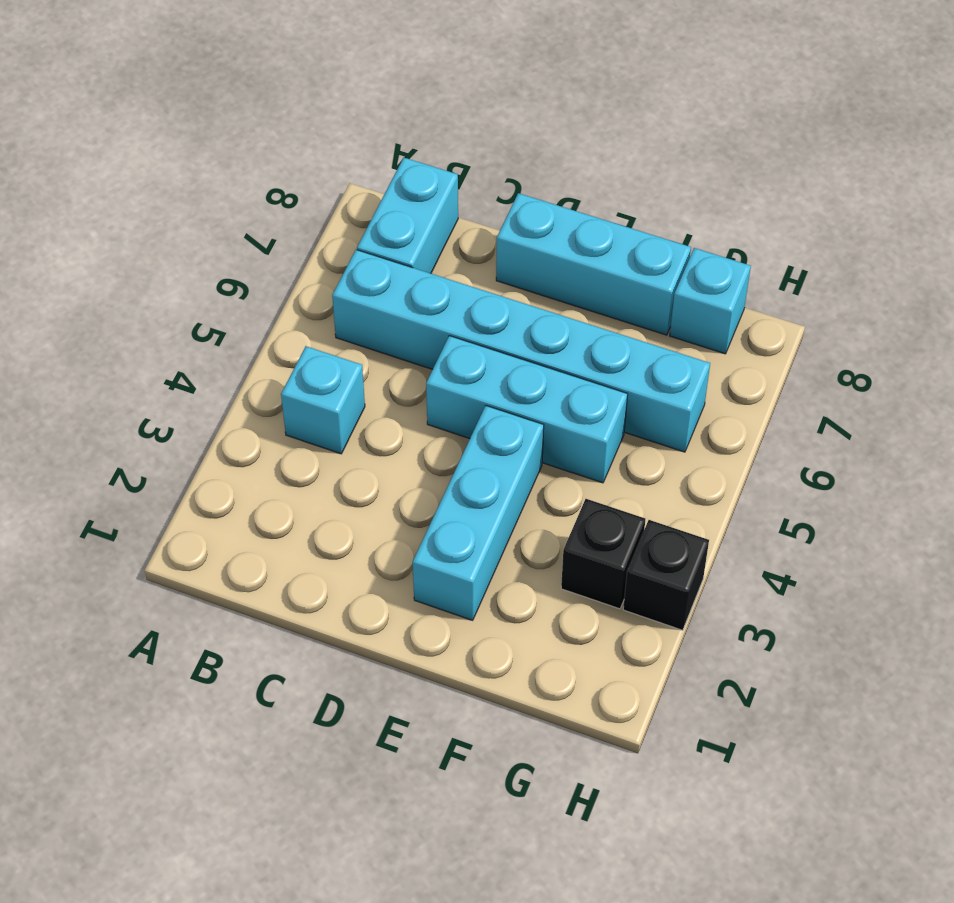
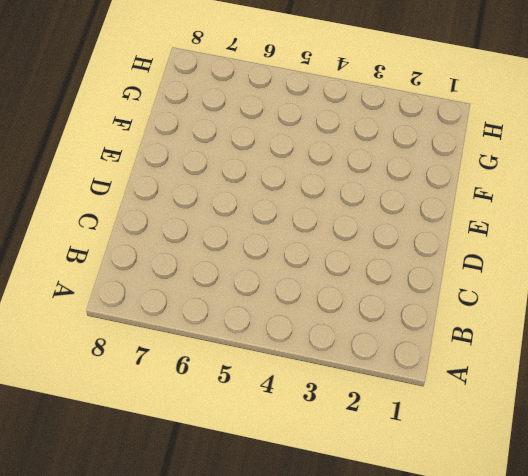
none -> cyan brick B4 level 1
none -> cyan brick B6:G6 level 1

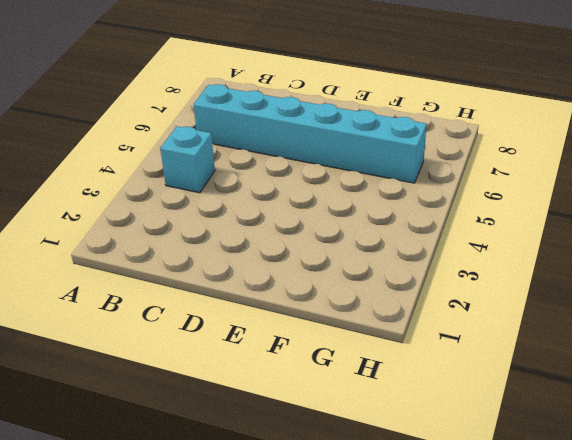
none -> cyan brick B7:B8 level 1
none -> cyan brick D5:F5 level 1

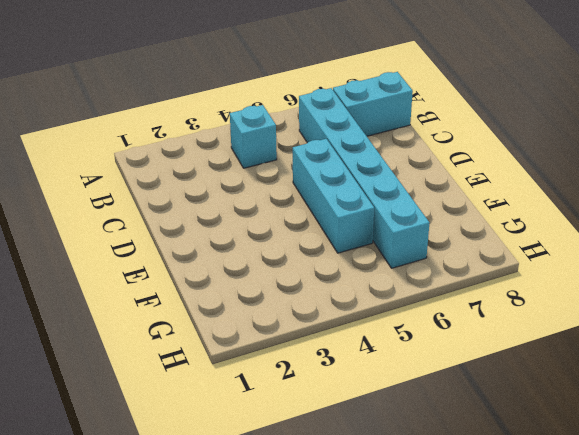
none -> cyan brick D8:F8 level 1
none -> cyan brick E2:E4 level 1

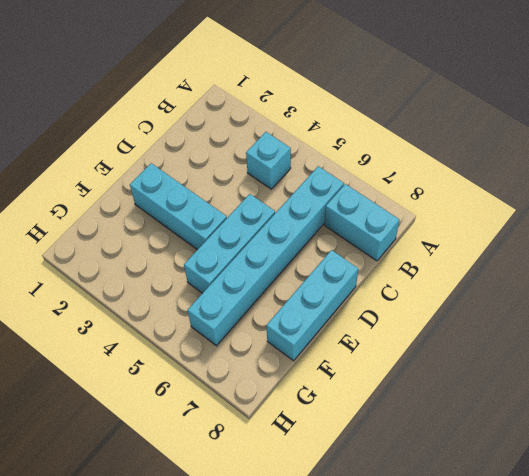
none -> black brick G3 level 1
none -> cyan brick G8 level 1

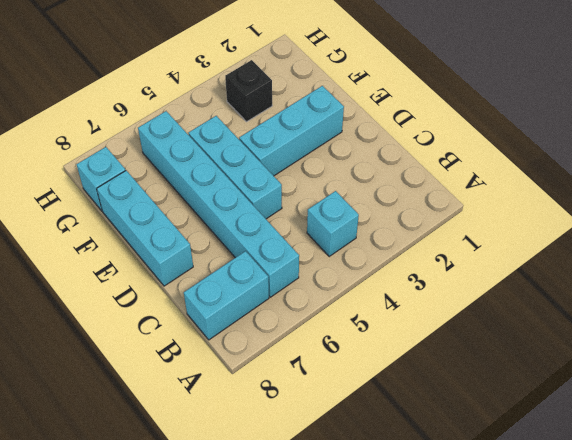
none -> black brick H3 level 1

